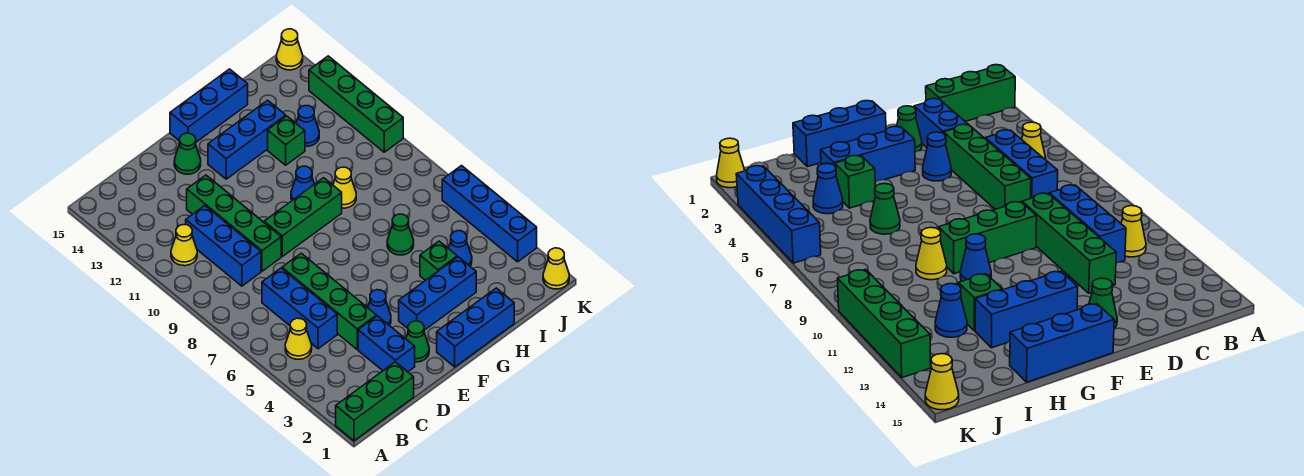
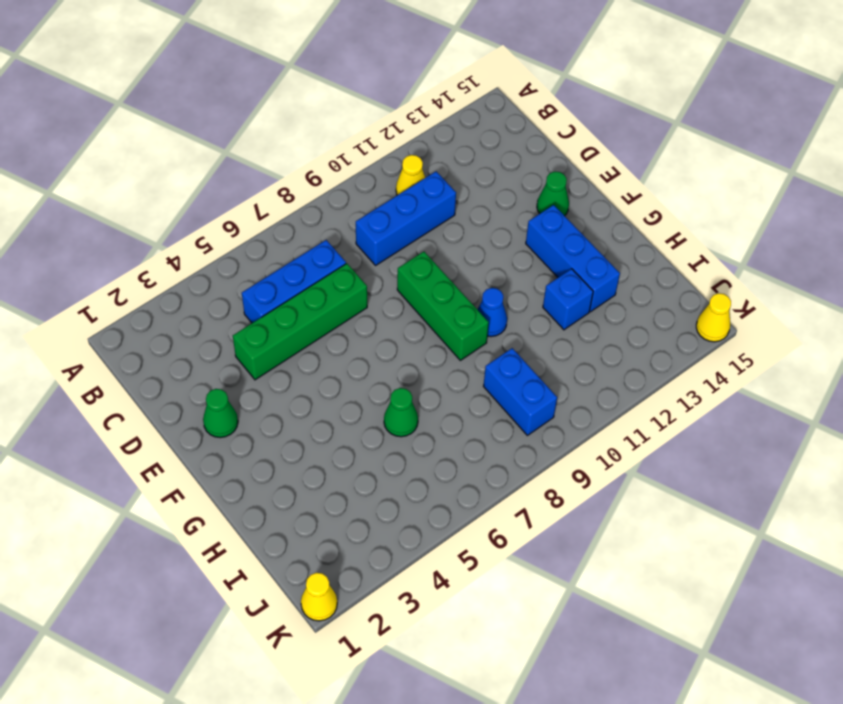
blue brick H12 level 1 -> green brick H12 level 1
blue brick I9:J9 level 1 -> blue brick D2:D3 level 1
none -> green brick A1:C1 level 1
none -> yellow cone B5 level 1
none -> green brick D9:D12 level 1

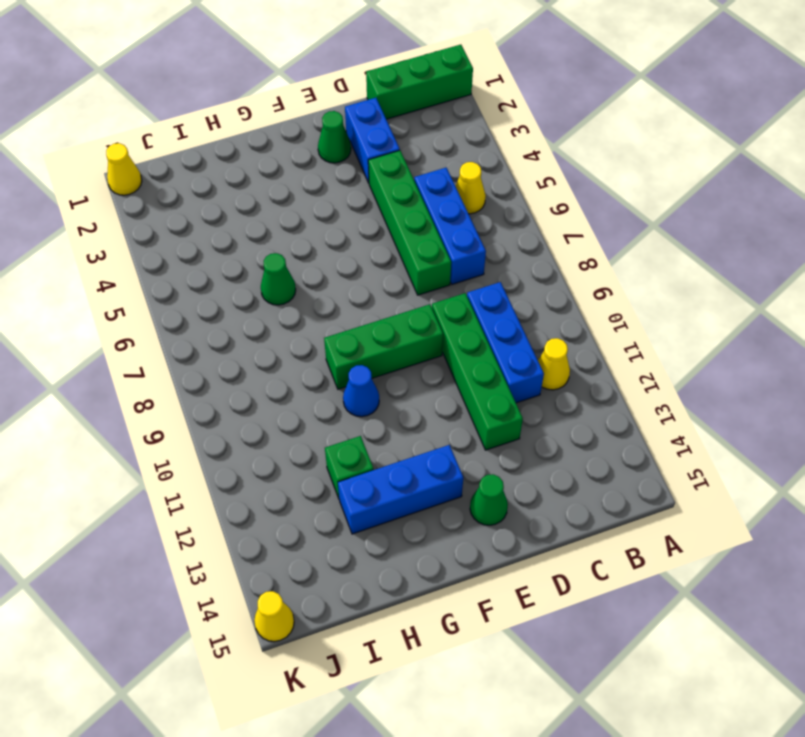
none -> blue cone E4 level 1
none -> blue brick F1:H1 level 1
none -> blue brick F3:H3 level 1

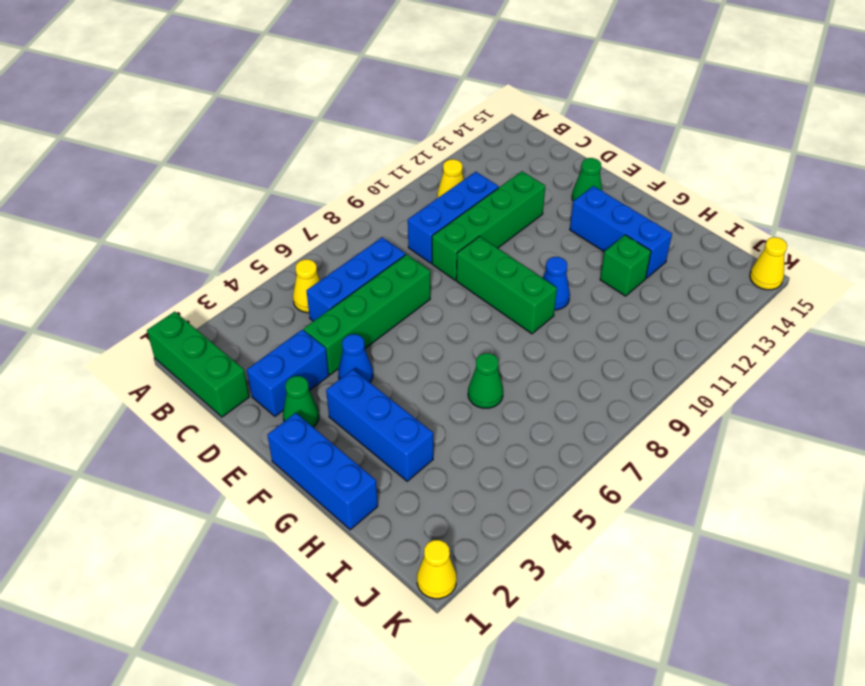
none -> blue brick F15:H15 level 1
none -> green brick H4 level 1
none -> yellow cone H9 level 1

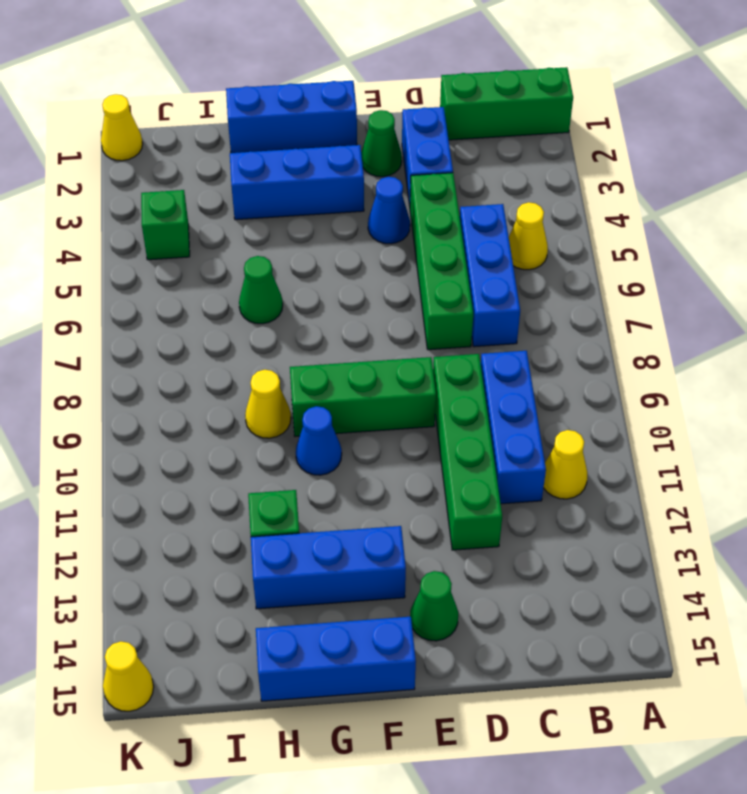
green brick J4 level 1 -> green brick H4 level 1
none -> blue cone I4 level 1
none -> blue cone I12 level 1
none -> blue brick K3:K6 level 1

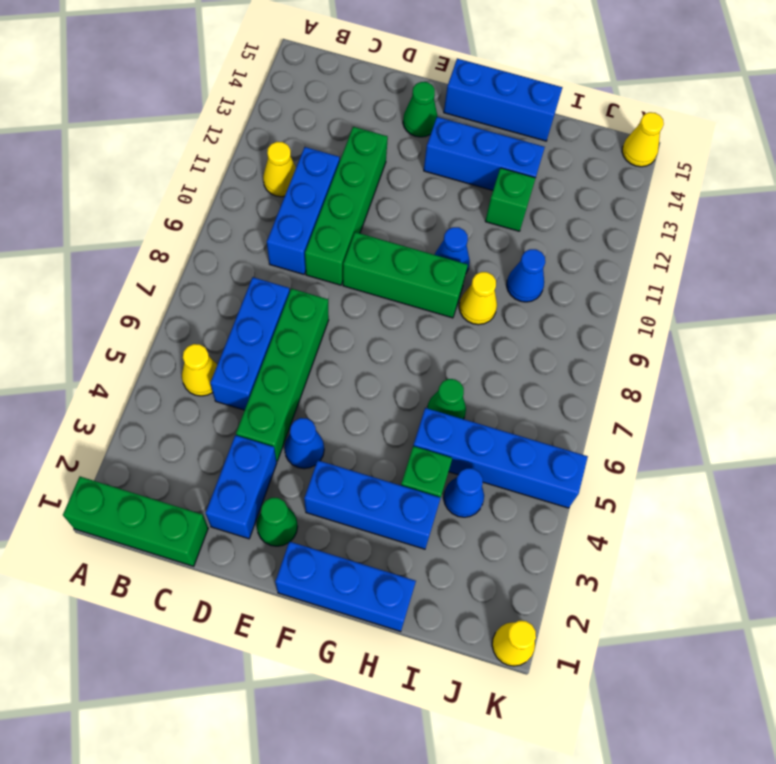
blue brick H5:K5 level 1 -> blue brick K3:K6 level 1
blue cone I10 level 1 -> blue cone I12 level 1
none -> green brick K10:K13 level 1

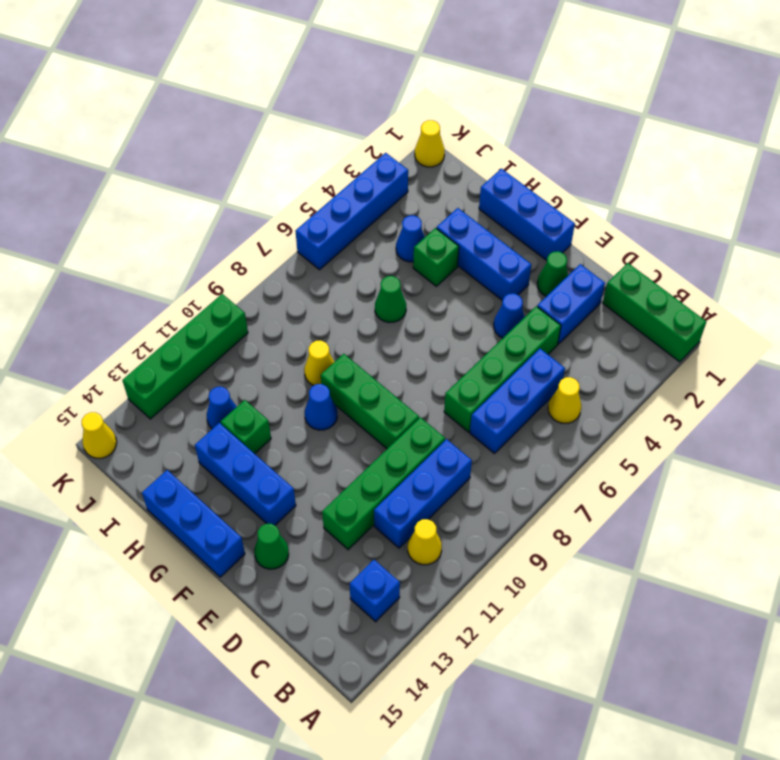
blue brick B13 level 1 -> none

